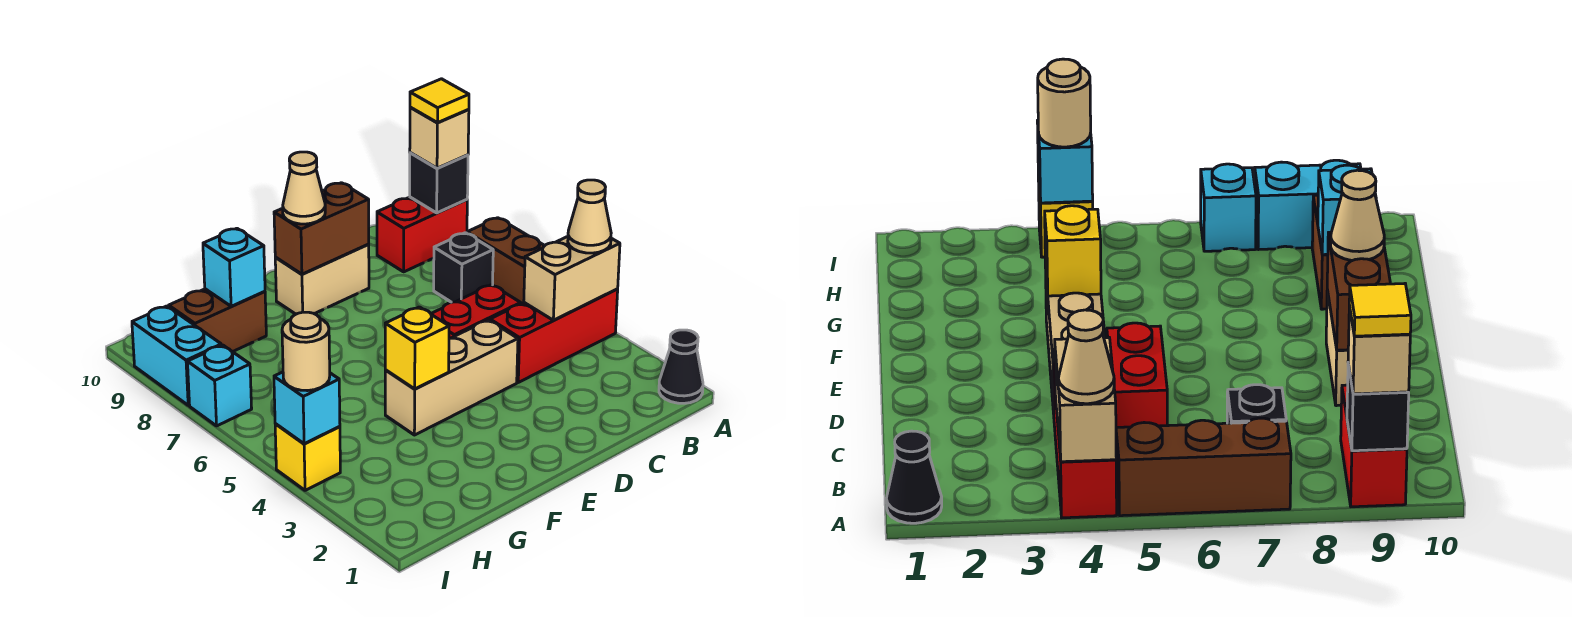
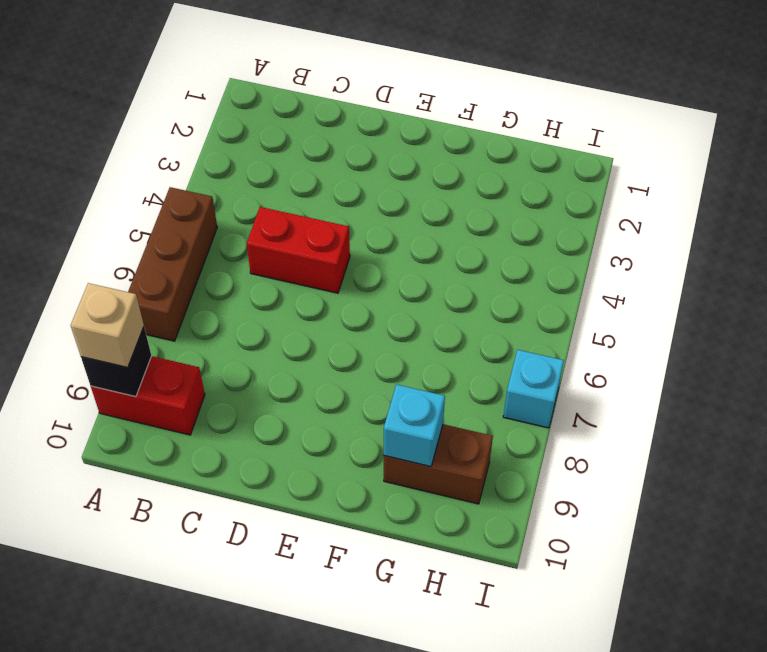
none -> black cone A1 level 1
none -> red brick A4:C4 level 1
none -> black brick B7 level 1

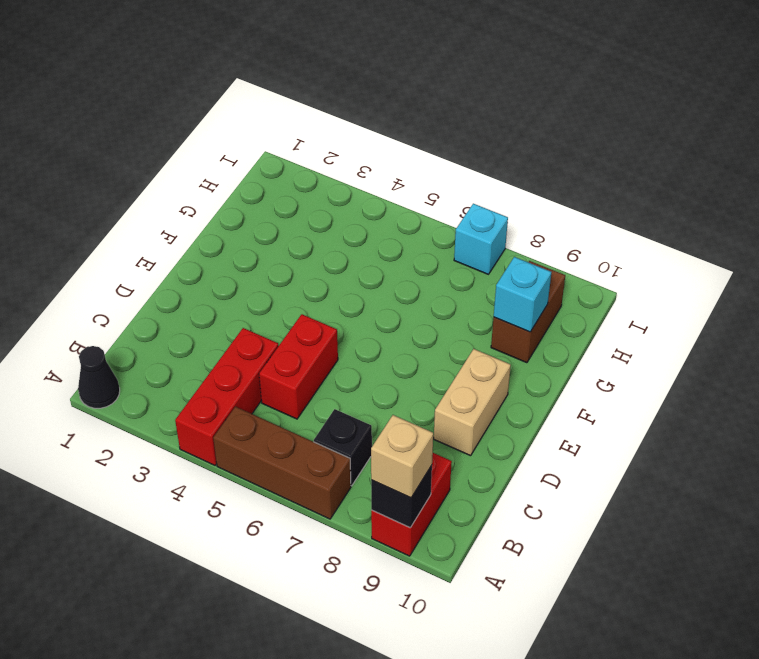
none -> tan brick D4:F4 level 1
none -> yellow brick I4 level 1
none -> cyan brick I8:I9 level 1

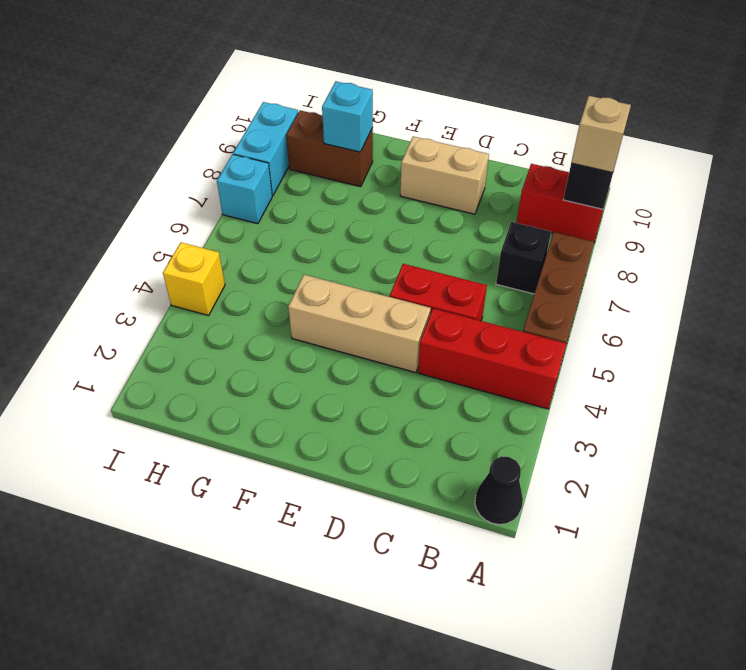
none -> tan brick A4:B4 level 2
none -> brown brick D9:E9 level 2
none -> yellow brick F4 level 2

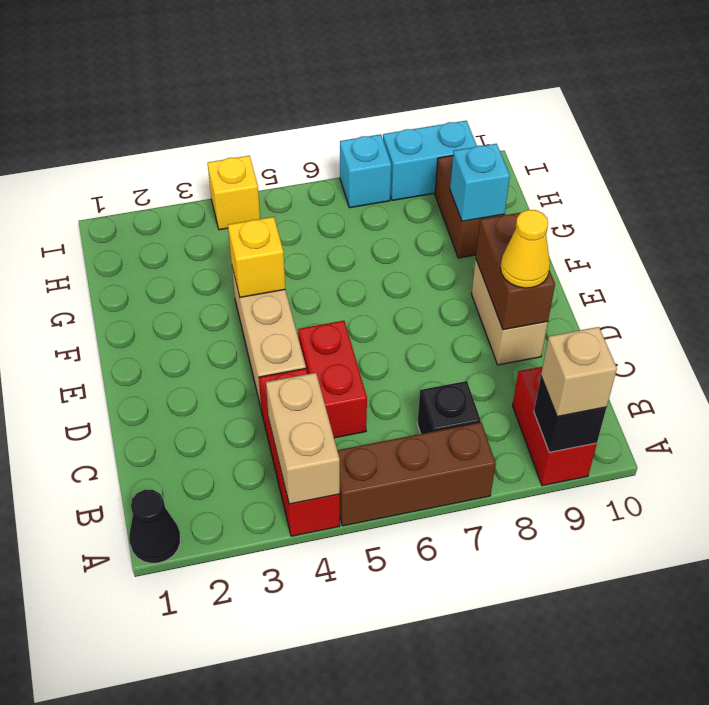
yellow cone D9 level 3 -> none
none -> cyan brick I4 level 2
none -> tan cone A4 level 3
none -> tan cone E9 level 3

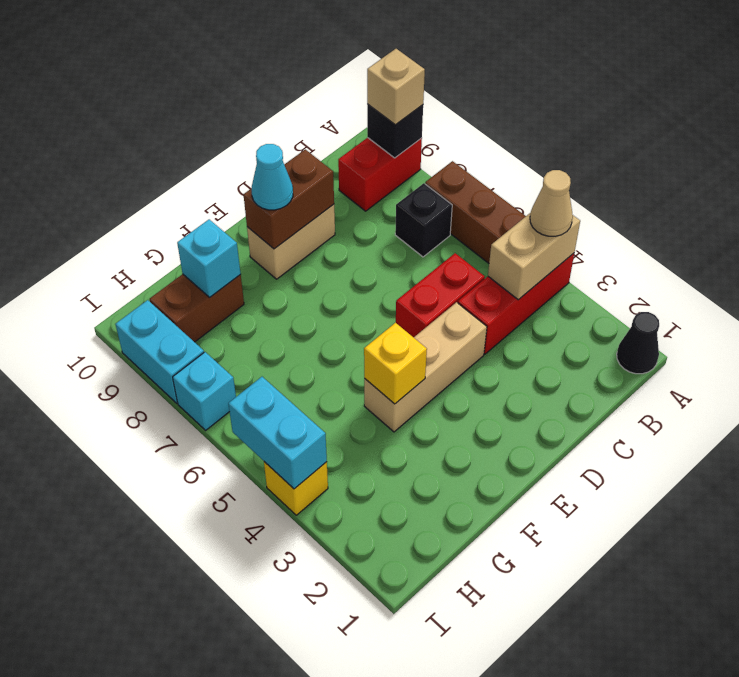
cyan cone E9 level 3 -> tan cone E9 level 3
cyan brick I4:I5 level 2 -> cyan brick I4 level 2
none -> tan round brick I4 level 3
none -> yellow tile A9 level 4

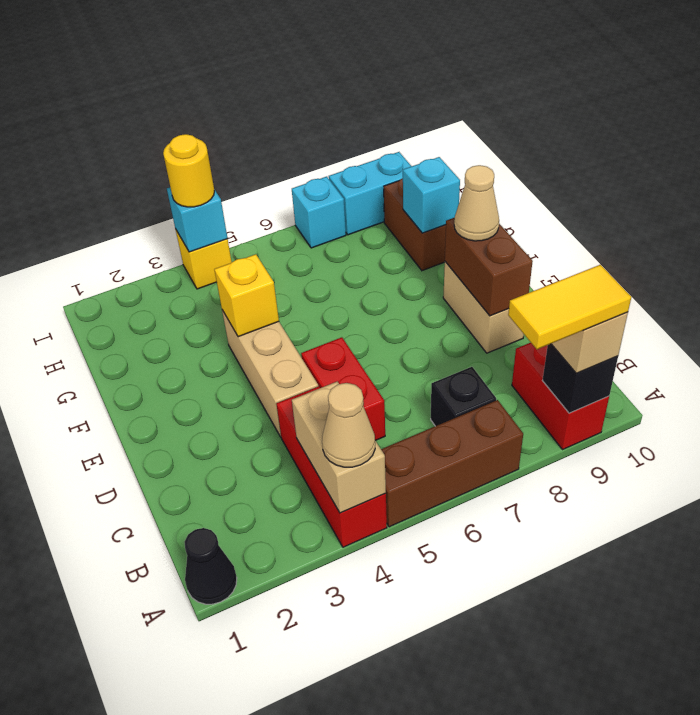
yellow tile A8:A9 level 4 -> yellow tile A9 level 4
yellow round brick I4 level 3 -> tan round brick I4 level 3

